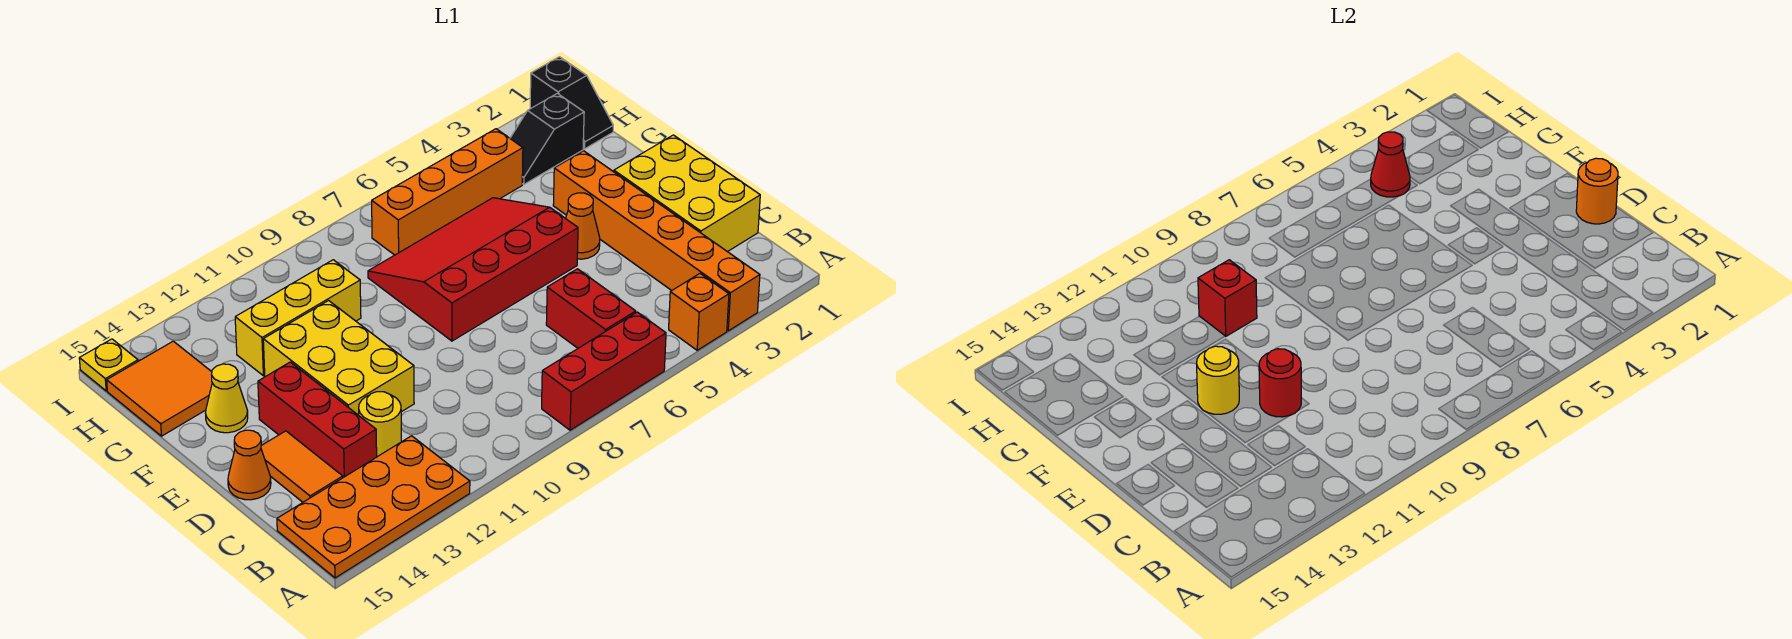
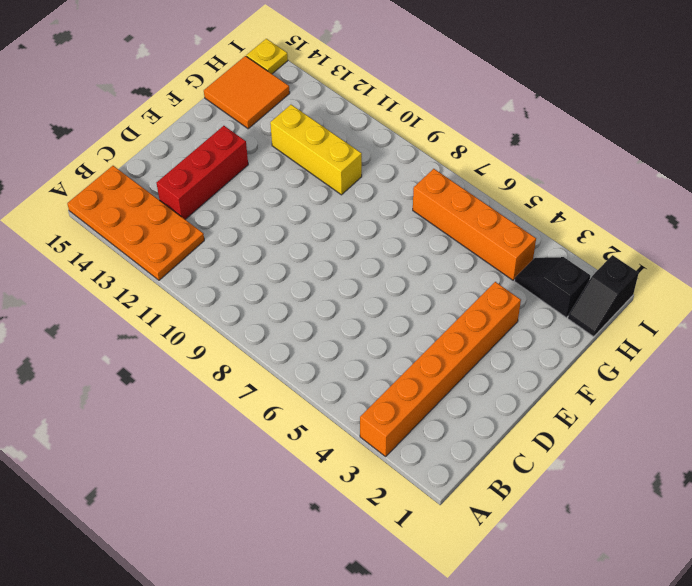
none -> orange brick A4 level 1
none -> red brick A6:A8 level 1
none -> red brick B6:C6 level 1

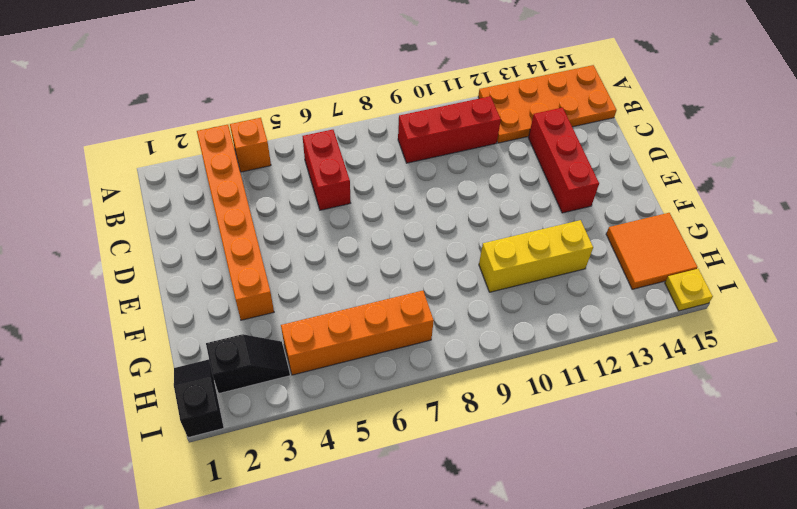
red brick B9:B11 level 1 -> red brick A6:A8 level 1
none -> yellow brick C1:E2 level 1
none -> yellow round brick C12 level 1
none -> orange tile C14:D14 level 1

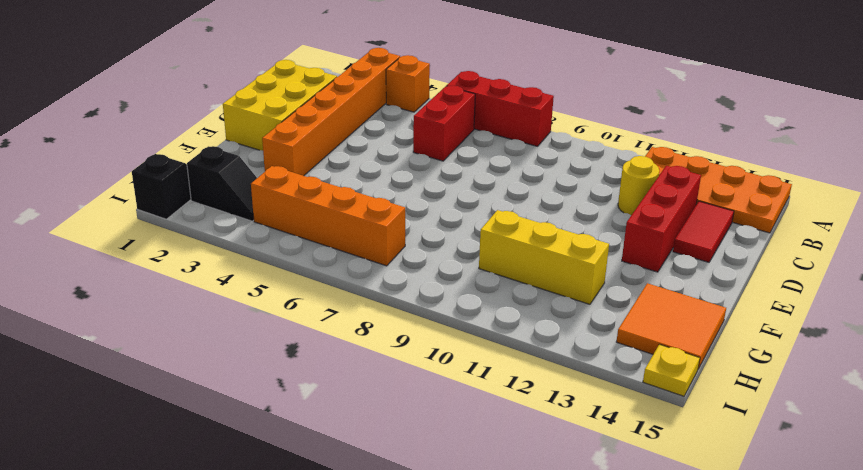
red tile C14:D14 level 1 -> orange tile C14:D14 level 1
none -> yellow brick D11:F12 level 1
none -> orange cone D15 level 1
none -> orange cone E4 level 1

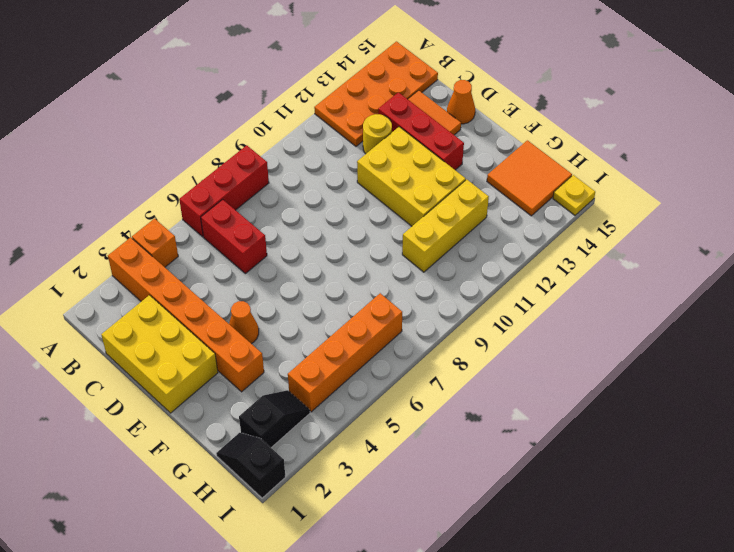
none -> red slope E5:G8 level 1 top E
none -> yellow cone F14 level 1
none -> orange round brick D1 level 2

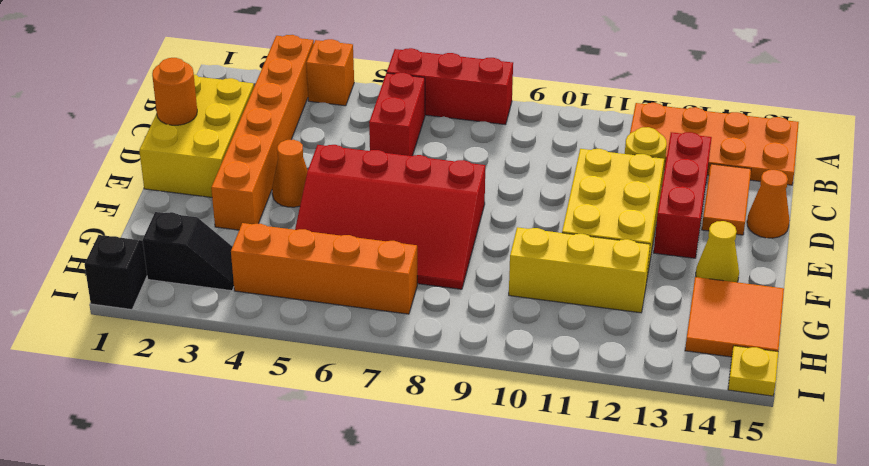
none -> red round brick D11 level 2
none -> yellow round brick E12 level 2
none -> red brick G10 level 2

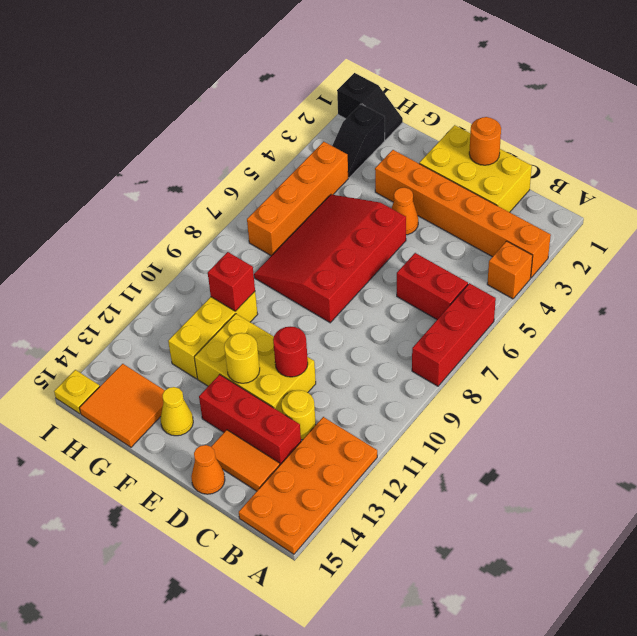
none -> red cone H4 level 2

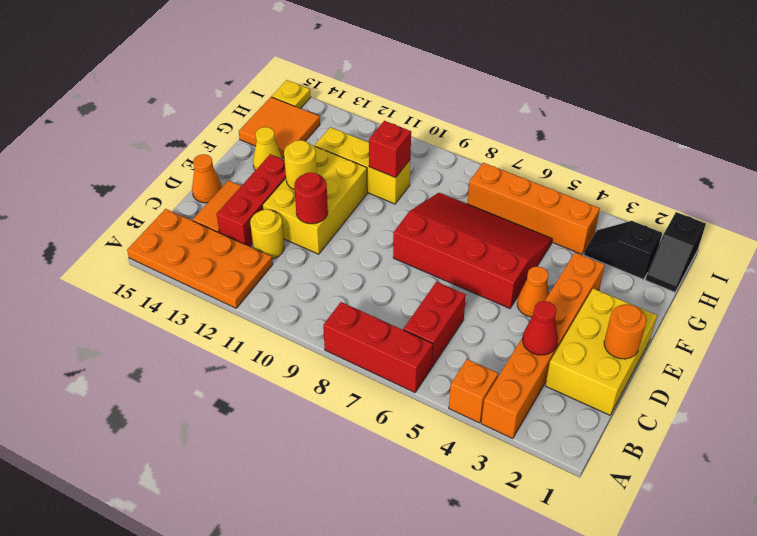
red cone C3 level 2 -> red cone H4 level 2

